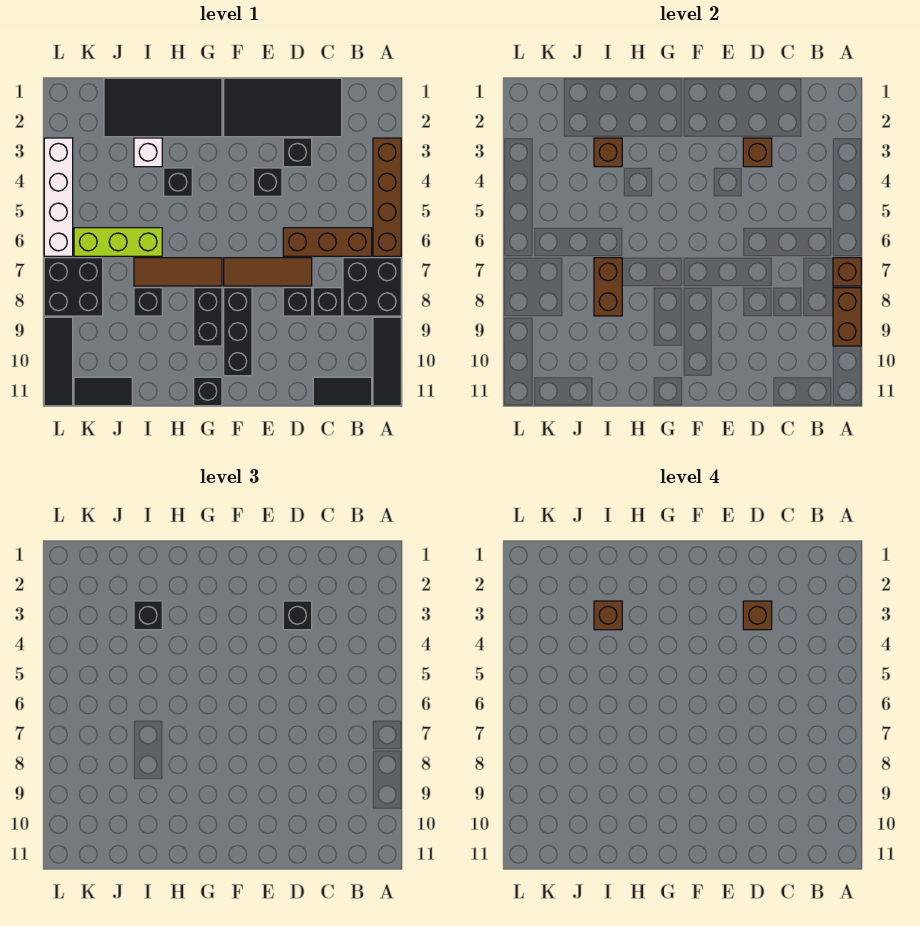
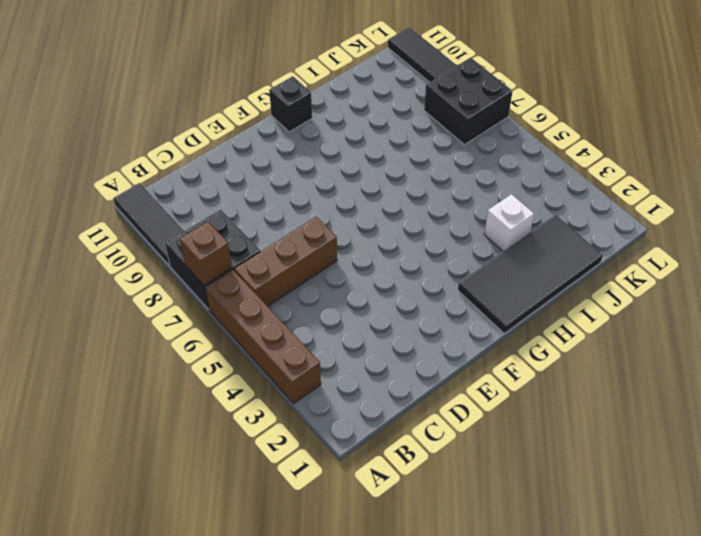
none -> black tile B11:C11 level 1
none -> black tile C1:F2 level 1
none -> black brick C8 level 1
none -> black brick D3 level 1

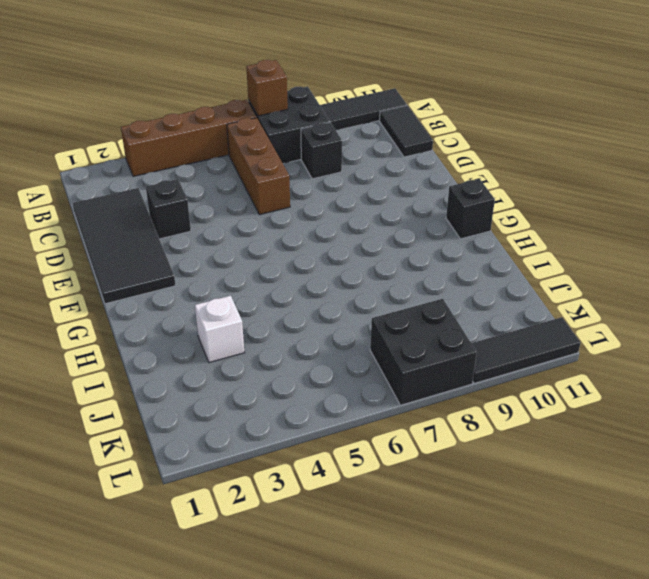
none -> brown tile D7:F7 level 1
none -> black brick D8 level 1
none -> black brick E4 level 1
none -> black brick F8:F10 level 1

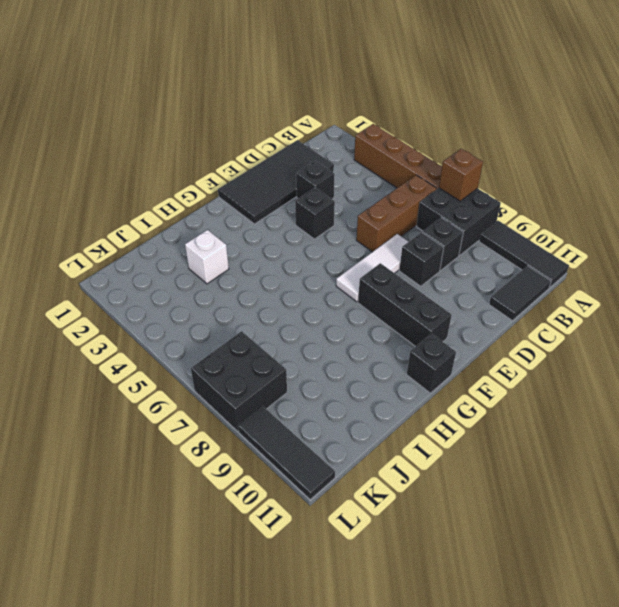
white tile D7:F7 level 1 -> brown tile D7:F7 level 1
none -> black tile G1:J2 level 1
none -> brown tile G7:I7 level 1
none -> black brick G8:G9 level 1
none -> black brick H4 level 1

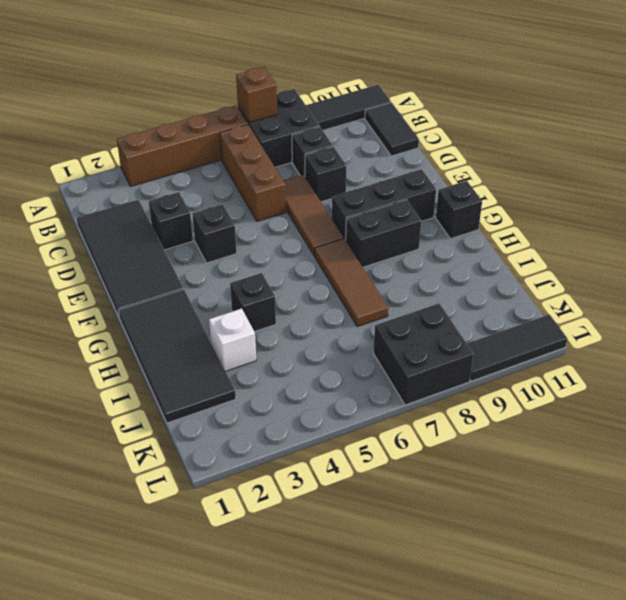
none -> lime brick I6:K6 level 1
none -> black brick I8 level 1
none -> black tile J11:K11 level 1
none -> white brick L3:L6 level 1

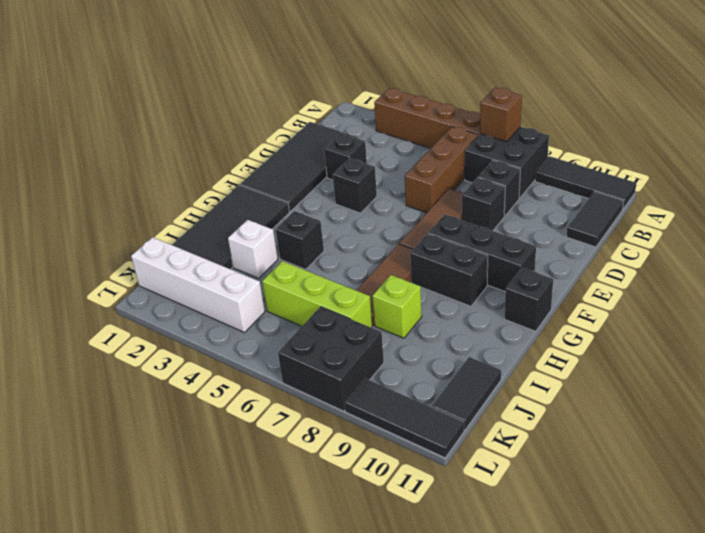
lime brick I8 level 1 -> black brick I8 level 1
lime brick J5:J7 level 1 -> lime brick I6:K6 level 1
white brick K1:K4 level 1 -> white brick L3:L6 level 1
none -> brown brick A8:A9 level 2
none -> brown brick D3 level 2
none -> brown brick I3 level 2
none -> brown brick I7:I8 level 2

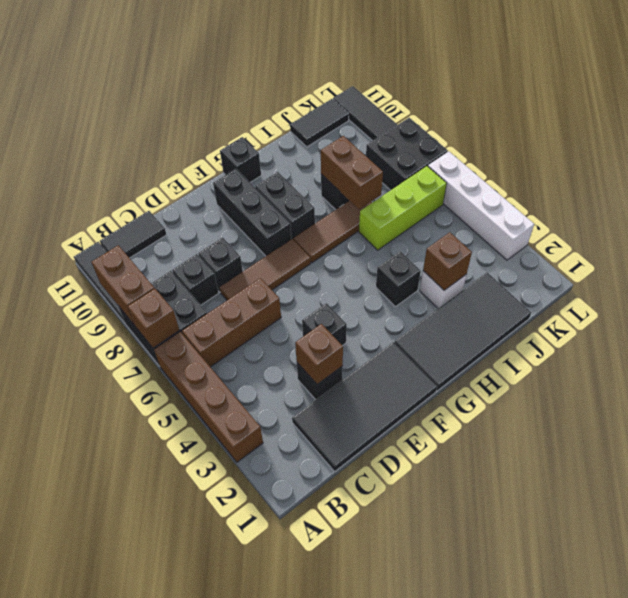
none -> black brick D3 level 3
none -> black brick I3 level 3
none -> brown brick D3 level 4
none -> brown brick I3 level 4

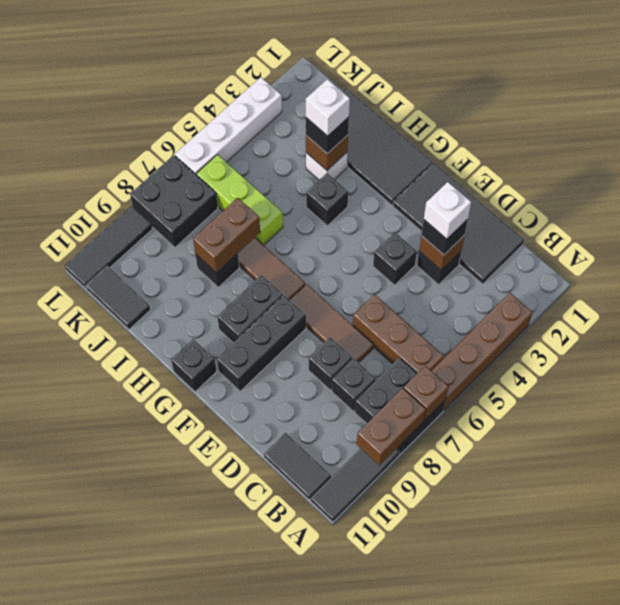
white brick D3 level 4 -> brown brick D3 level 4
white brick I3 level 4 -> brown brick I3 level 4

